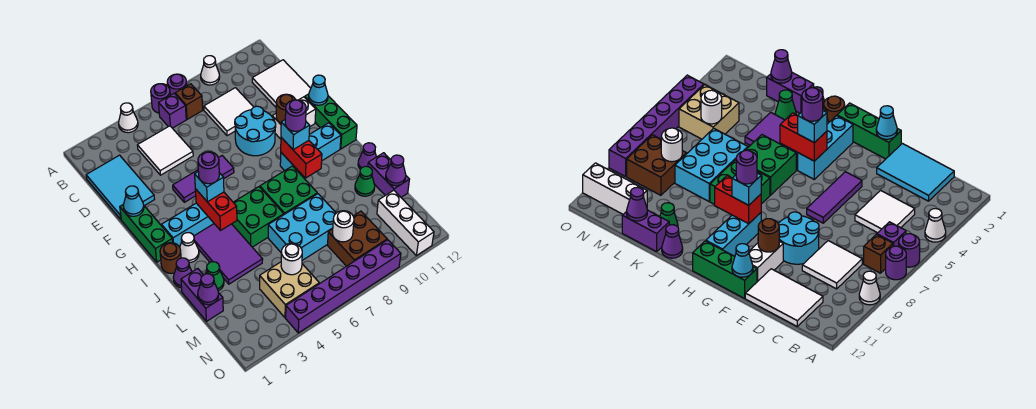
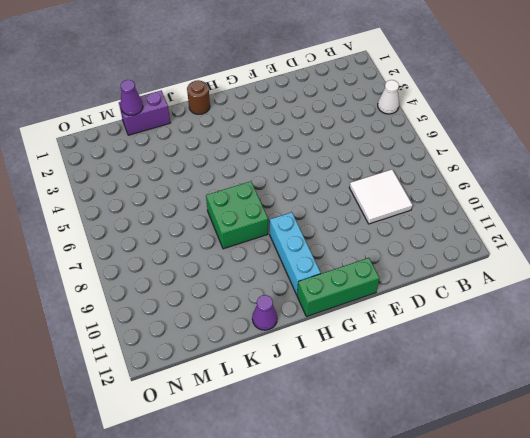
none -> purple round brick A6 level 1
none -> purple round brick A7 level 1
none -> white cone A9 level 1
none -> purple brick B6 level 1

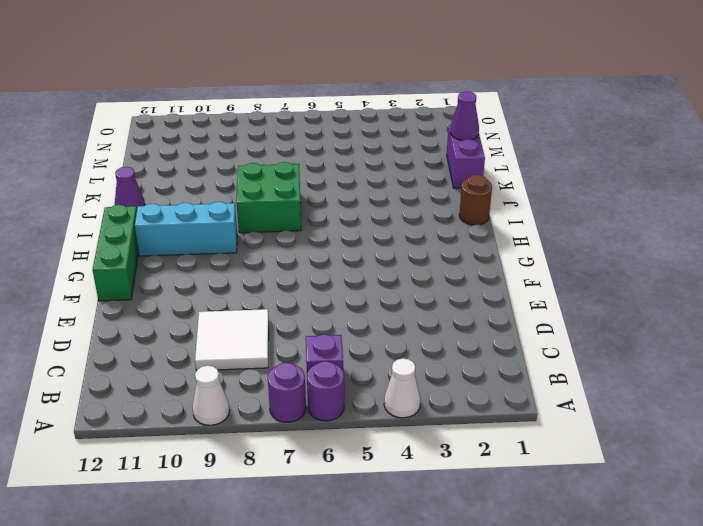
none -> brown brick B7 level 1
none -> cyan tile C1:E2 level 1
none -> white tile C4:D5 level 1
none -> white tile C11:E12 level 1

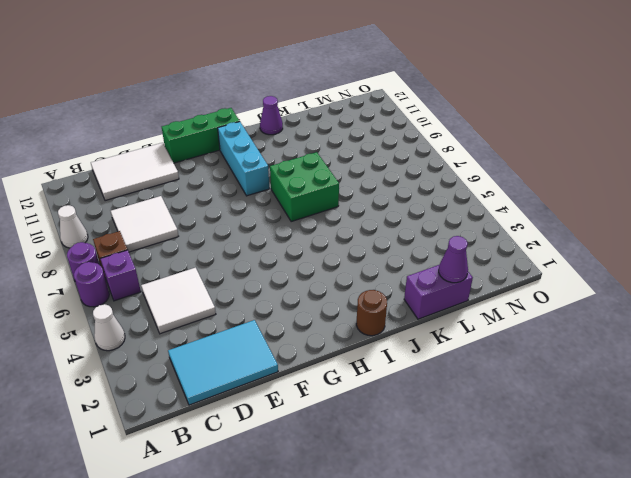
none -> cyan round brick E8:F9 level 1
none -> green brick F1:H1 level 1
none -> purple tile F4:F6 level 1
none -> white brick F10:F11 level 1

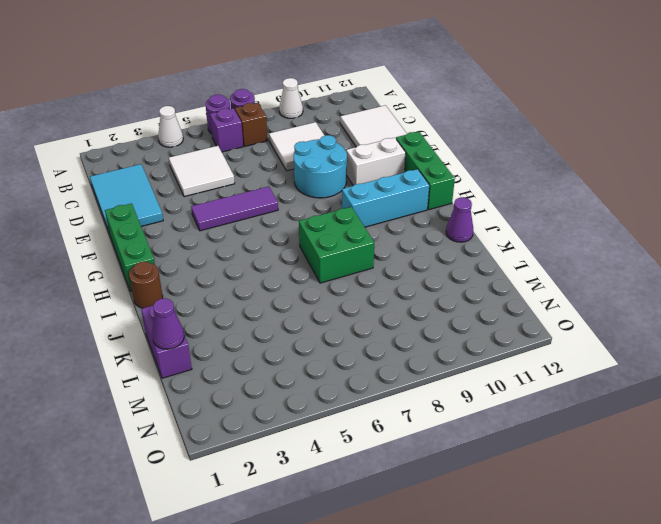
none -> cyan brick H2:H4 level 1
none -> white cone I2 level 1
none -> purple tile I3:K4 level 1
none -> green brick I5:J6 level 1

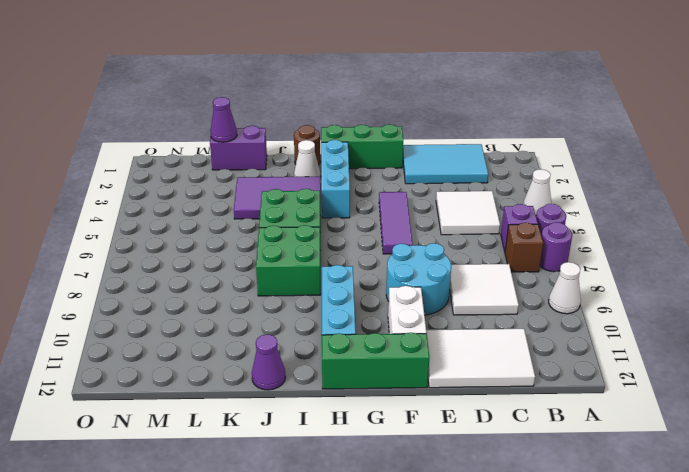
none -> purple cone J1 level 1
none -> green cone K2 level 1
none -> cyan brick K6:L8 level 1
none -> green cone K11 level 1

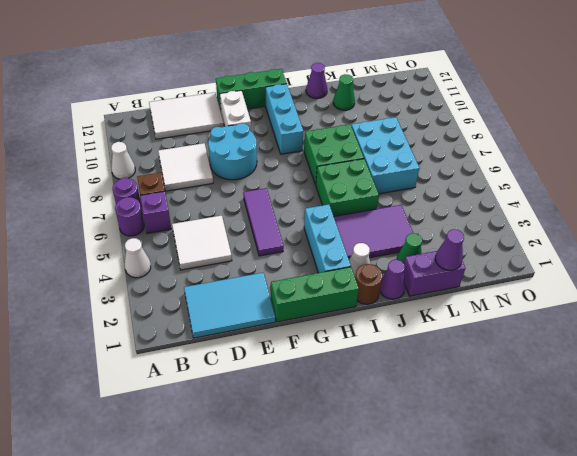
none -> purple brick K12:L12 level 1
none -> tan brick M4:N5 level 1
none -> brown brick M8:N9 level 1
none -> white brick M11:O11 level 1

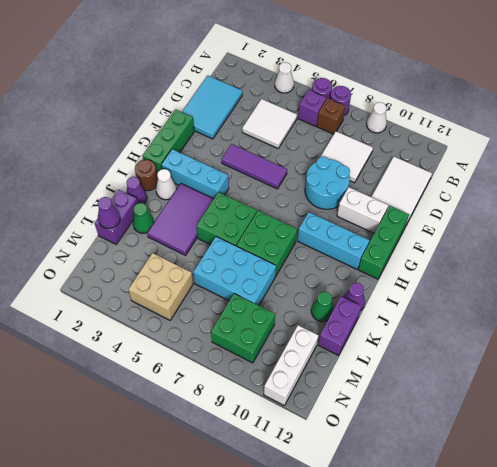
green brick M8:N9 level 1 -> brown brick M8:N9 level 1
none -> purple brick O4:O9 level 1
none -> cyan cone F1 level 2
none -> brown round brick F10 level 2
none -> cyan cone F12 level 2

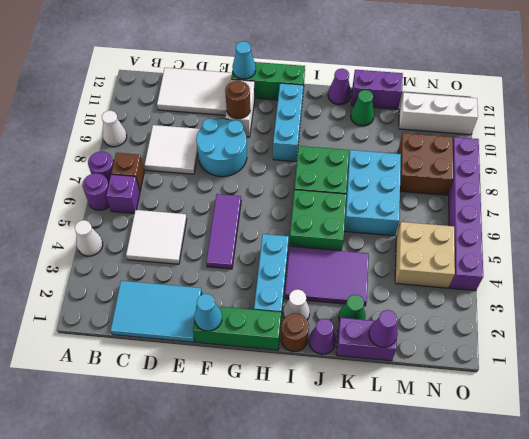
none -> red brick H4:I4 level 2
none -> red brick H9:I9 level 2
none -> purple cone L12 level 2
none -> white round brick M5 level 2

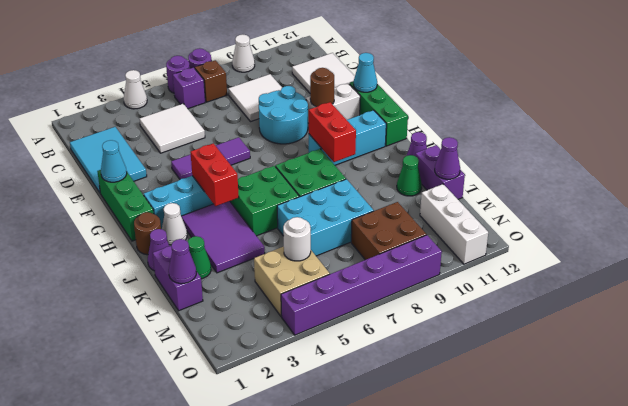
none -> white round brick M8 level 2
none -> cyan brick H4 level 3
none -> cyan brick H9 level 3
none -> purple round brick H4 level 4

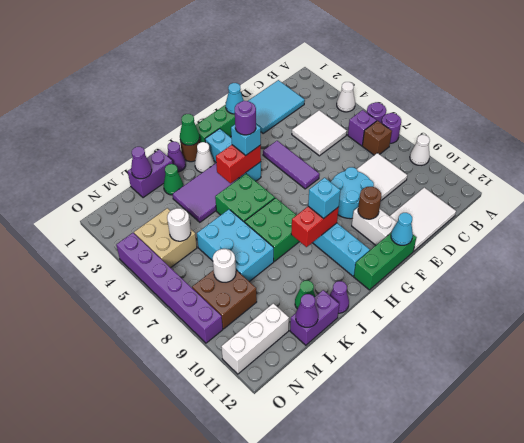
green cone I1 level 2 -> none
none -> purple round brick H9 level 4

